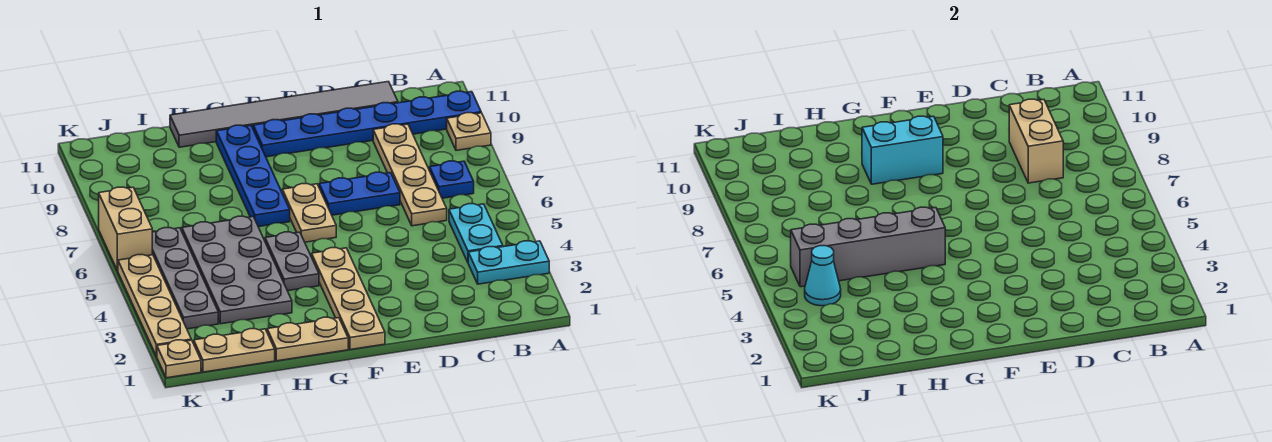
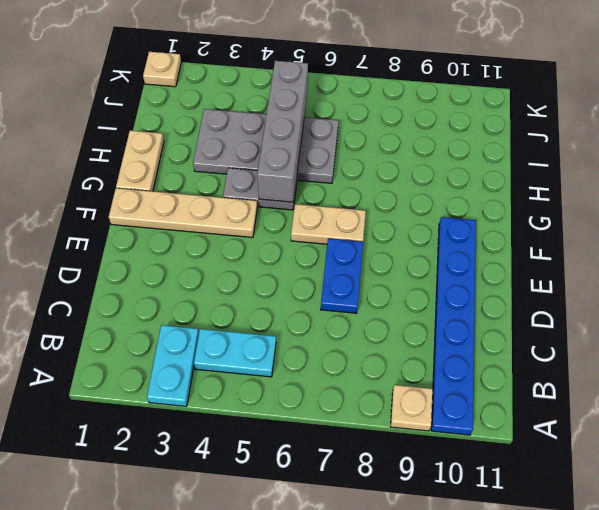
none -> blue plate B7 level 1
none -> tan plate C6:C9 level 1
none -> grey tile C11:H11 level 1

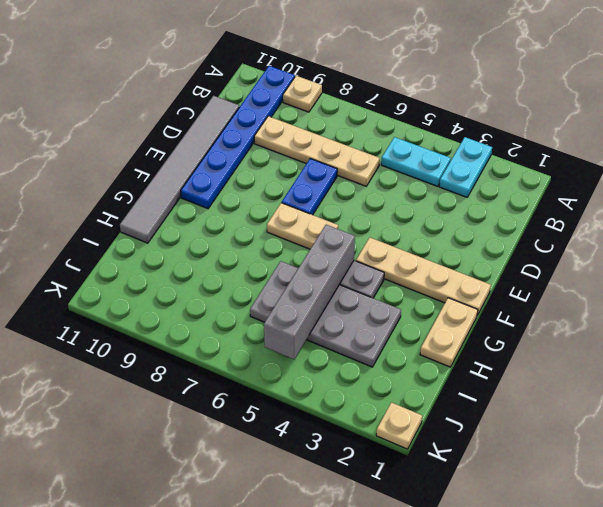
none -> blue plate B7 level 1
none -> blue plate G7:G10 level 1
none -> tan plate I1:J1 level 1

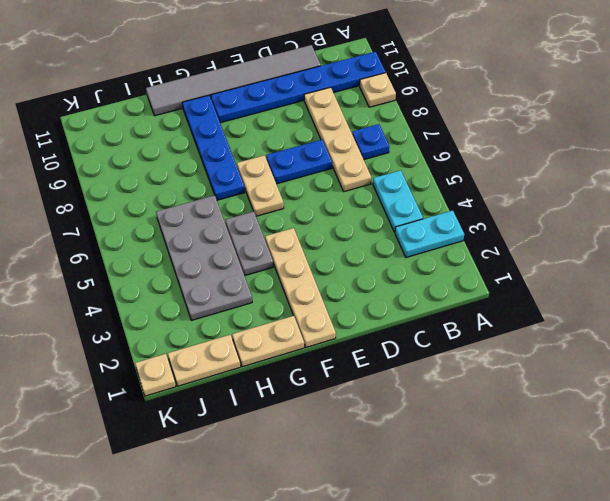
none -> grey plate J3:J6 level 1
none -> tan plate K2:K5 level 1
none -> tan brick K6:K7 level 1

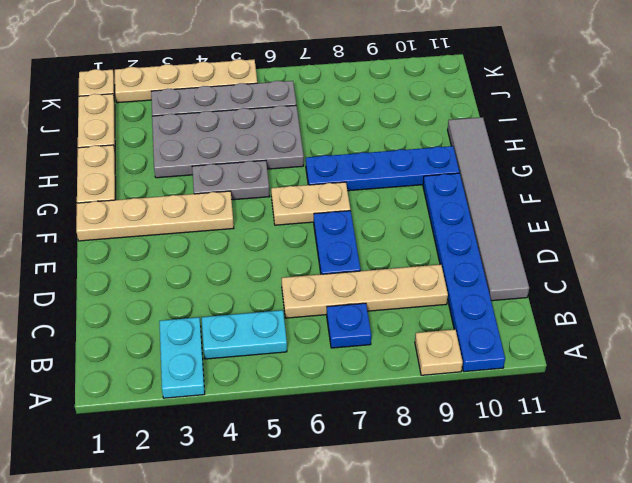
none -> tan brick K6:K7 level 1
none -> tan brick C8:C9 level 2
none -> cyan brick F9:G9 level 2

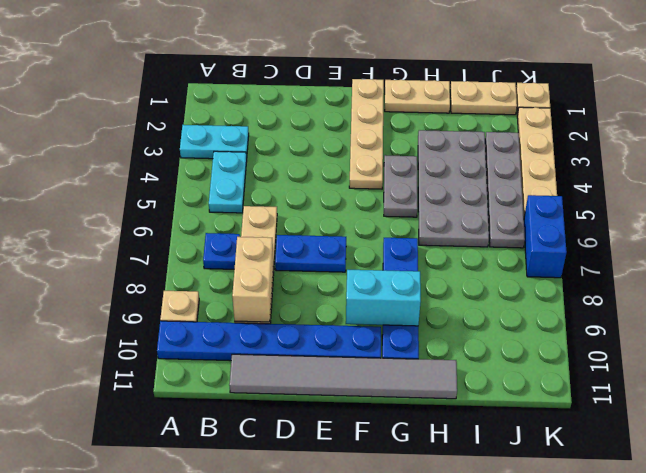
blue brick K6:K7 level 1 -> tan brick K6:K7 level 1
none -> tan plate F6:F7 level 1
none -> grey brick G5:J5 level 2
none -> cyan cone J4 level 2

